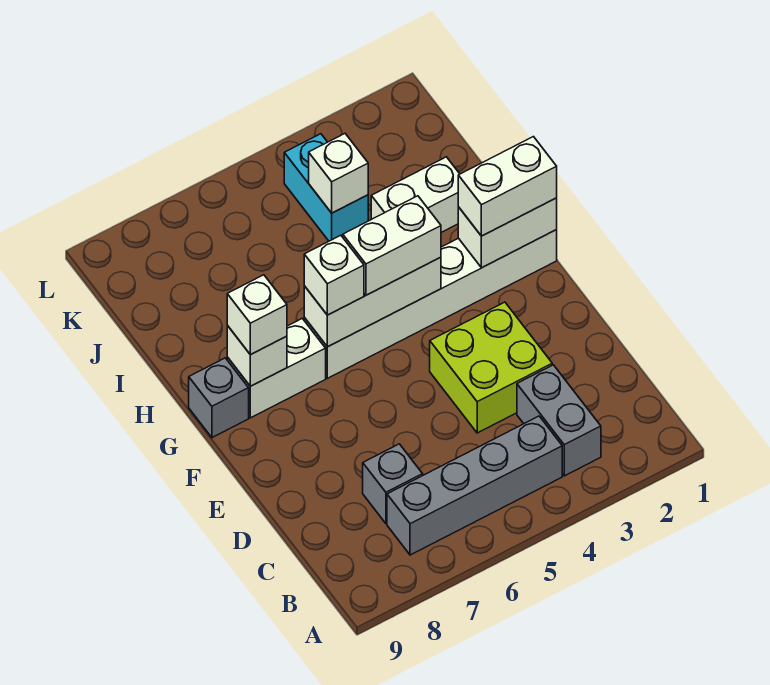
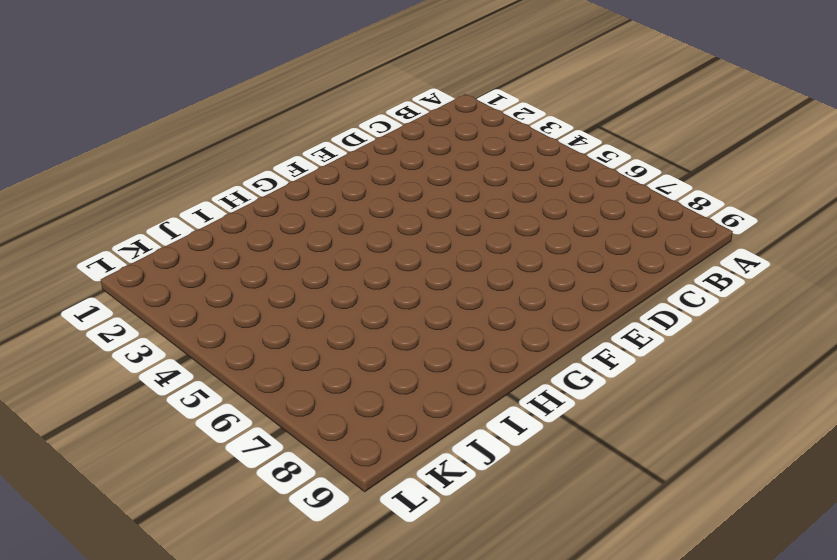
none -> grey brick B3:C3 level 1
none -> grey brick B4:B7 level 1
none -> grey brick C7 level 1

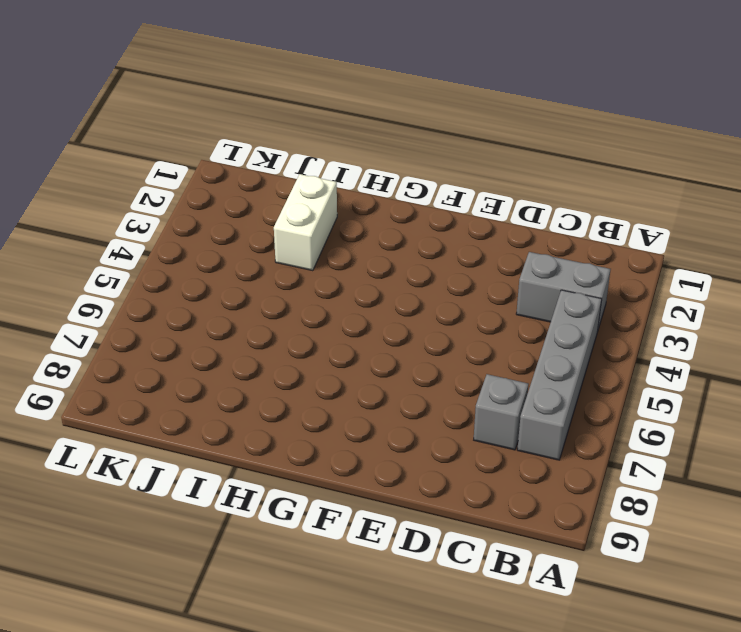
none -> lime brick D3:E4 level 1
none -> white brick G1:G6 level 1
none -> white brick G7:G8 level 1

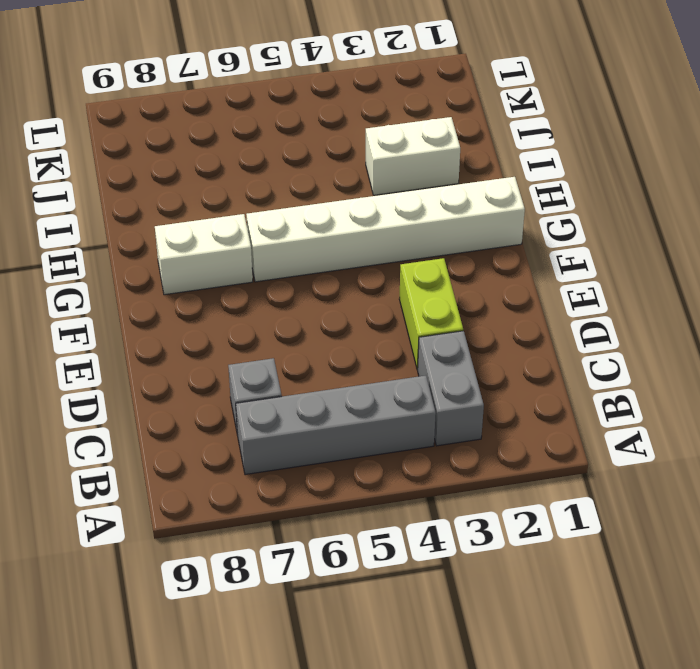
lime brick D3:E3 level 1 -> lime brick D3:E4 level 1
none -> grey brick G9 level 1
none -> cyan brick J4:K4 level 1
none -> white brick G1:G2 level 2

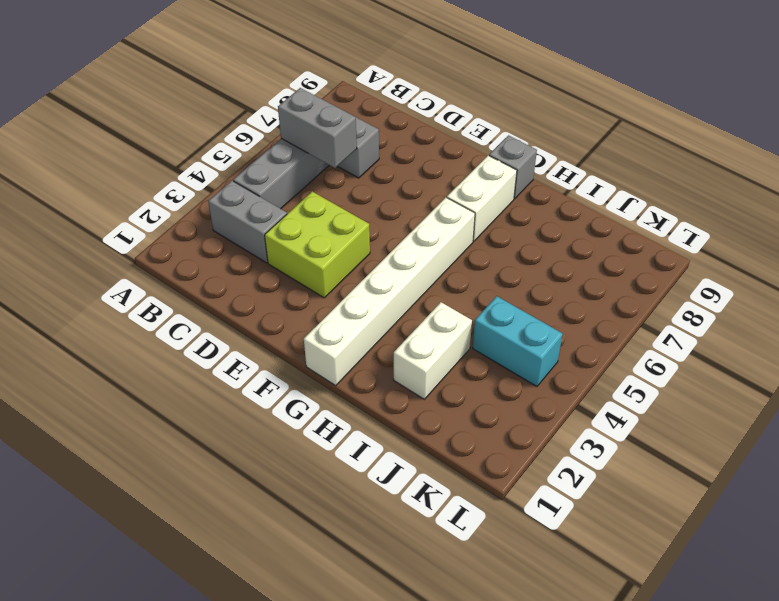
grey brick B6:C6 level 2 -> none
none -> white brick G1:G2 level 2
none -> white brick G4:G6 level 2
none -> white brick G8 level 2

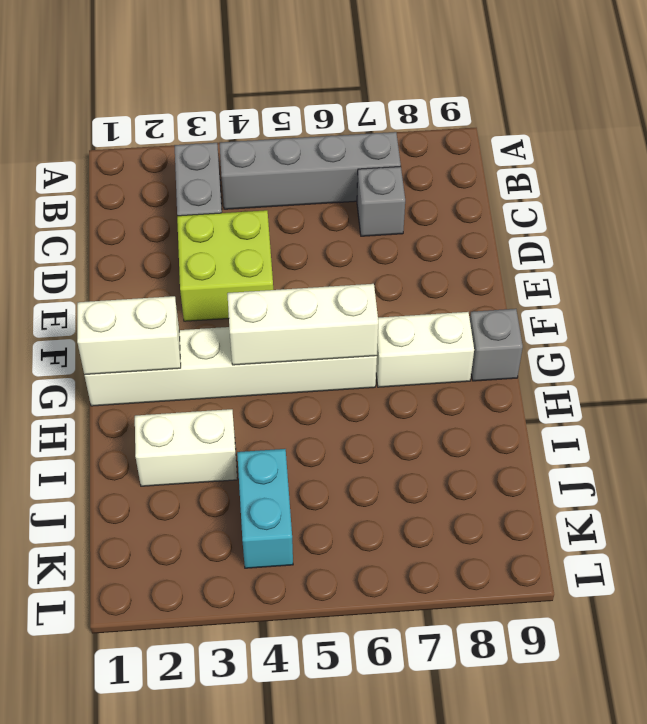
none -> white brick G8 level 2
none -> white brick J4 level 2
none -> white brick G1:G2 level 3

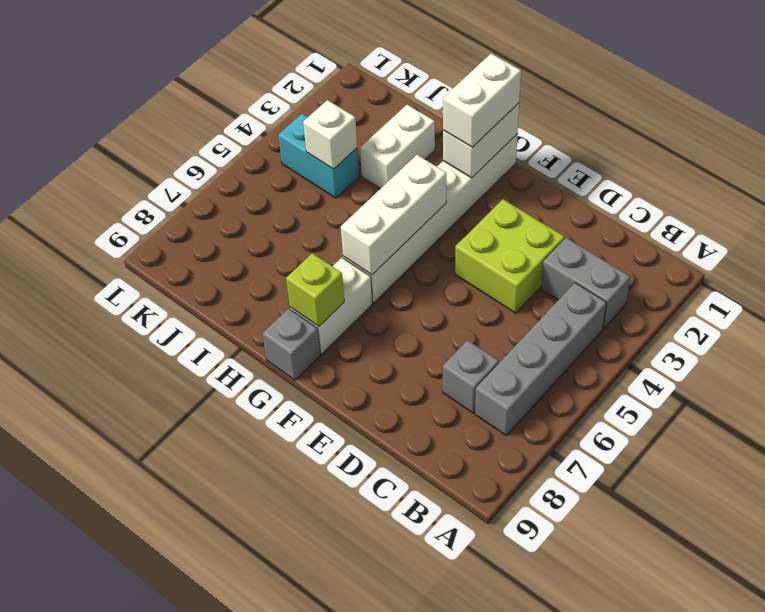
lime brick G8 level 2 -> white brick G8 level 2
none -> white brick G4:G5 level 3
none -> white brick G6 level 3
none -> white brick G8 level 3

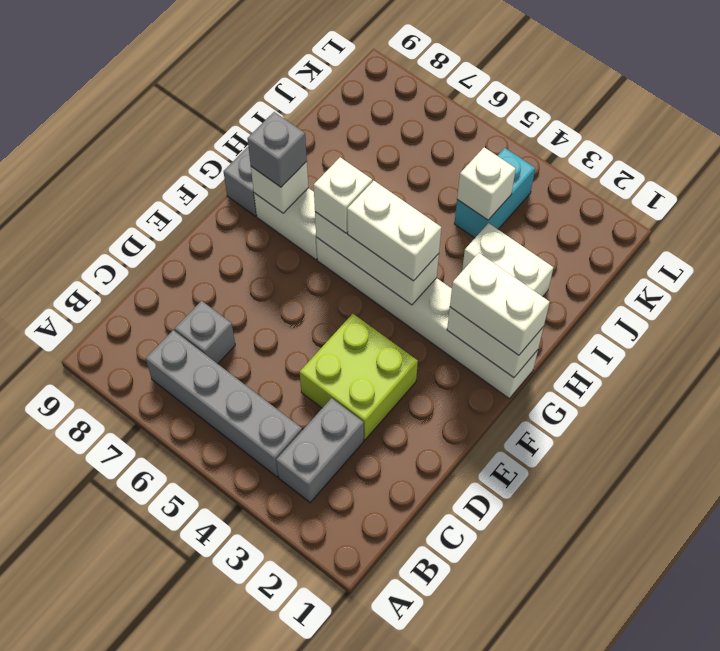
grey brick G8 level 3 -> white brick G8 level 3

